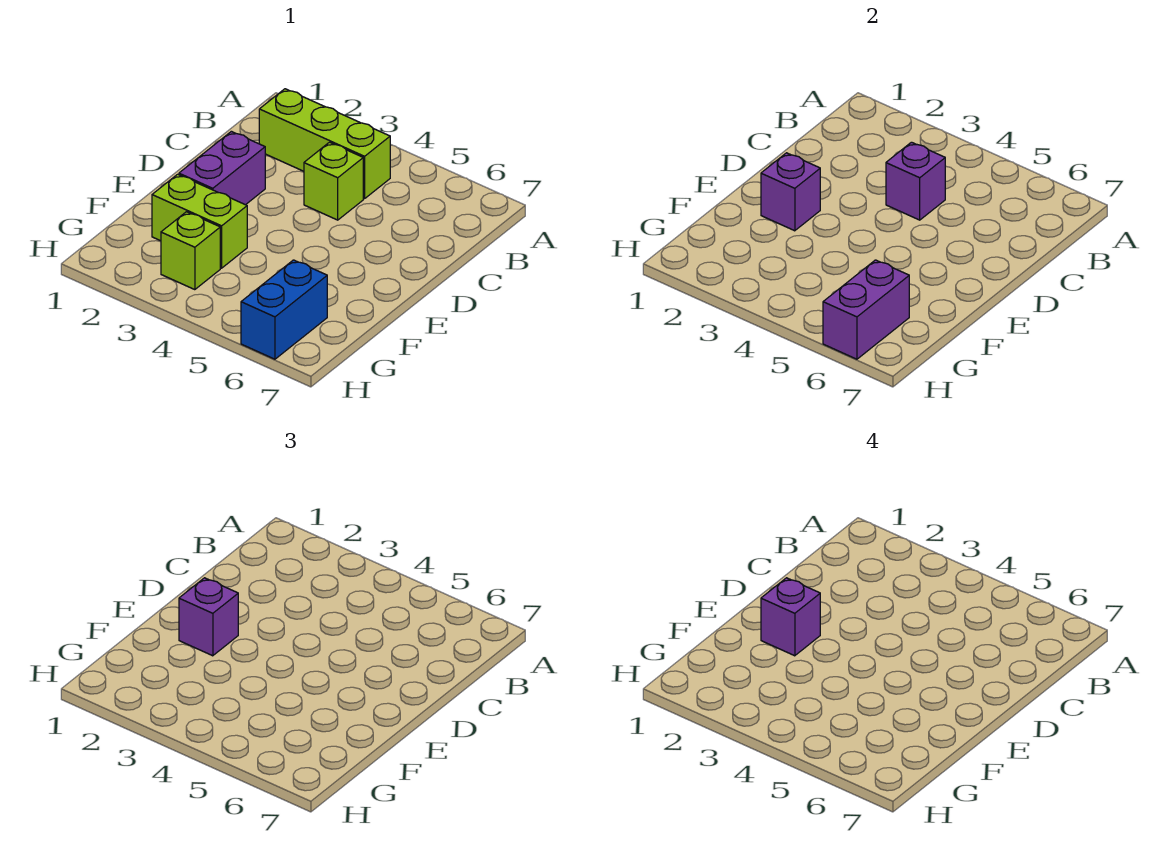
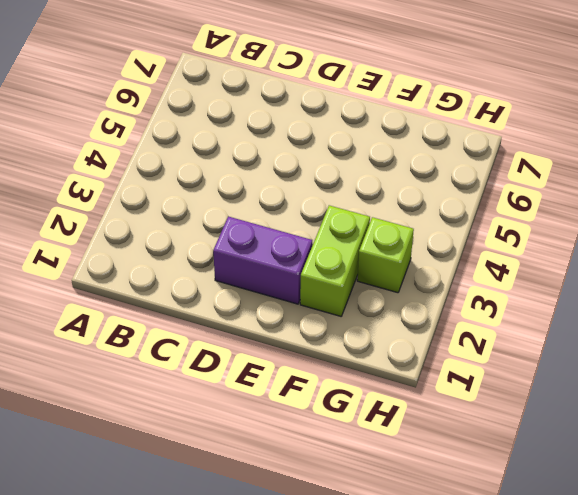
none -> lime brick B2:B4 level 1
none -> lime brick C4 level 1

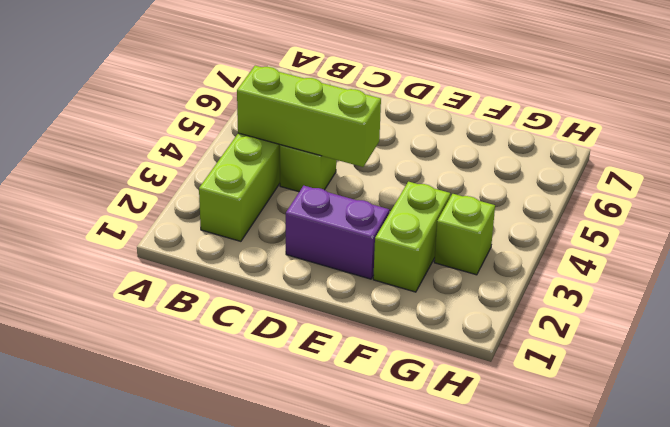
lime brick B4:D4 level 2 -> purple brick C4 level 2
none -> blue brick G6:H6 level 1
none -> purple brick E2 level 2

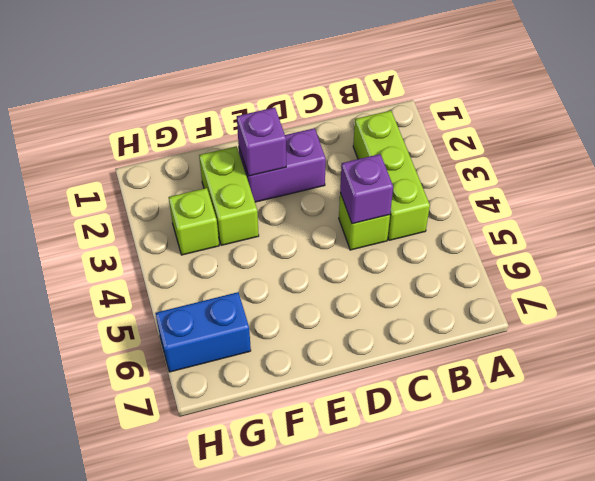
none -> purple brick G6:H6 level 2
none -> purple brick E2 level 3

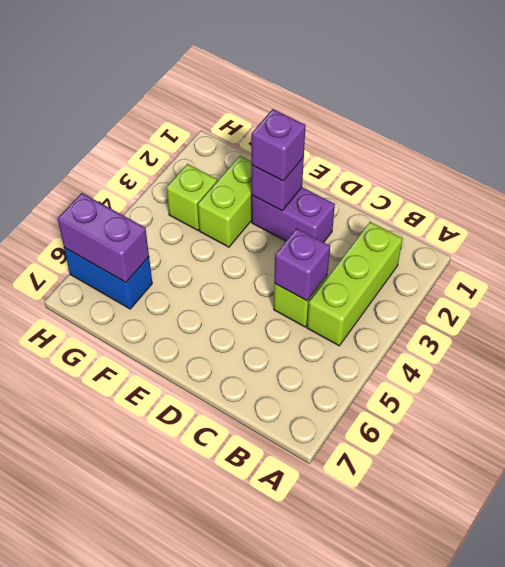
none -> purple brick E2 level 4

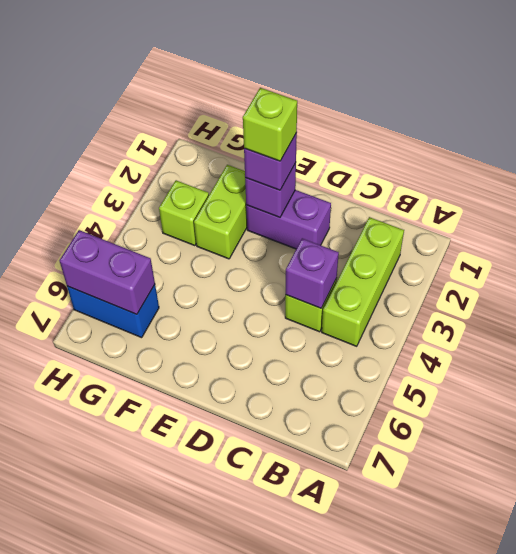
lime brick E2 level 4 -> purple brick E2 level 4

